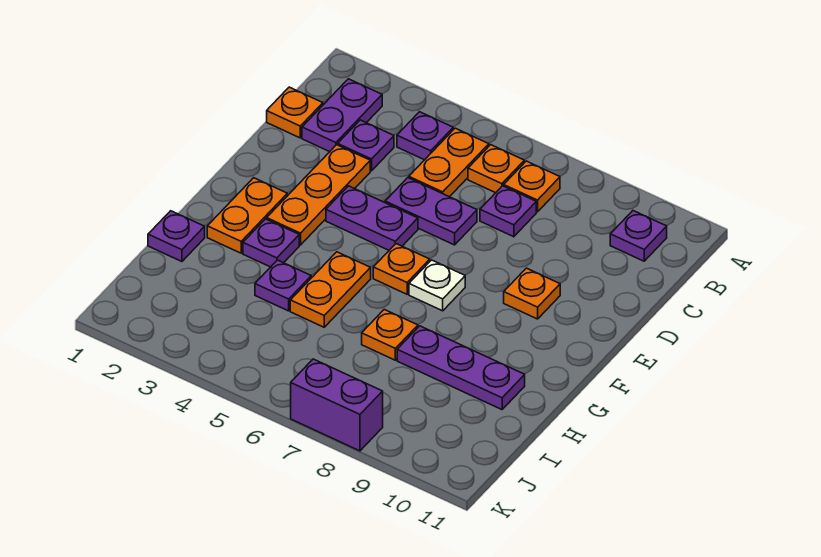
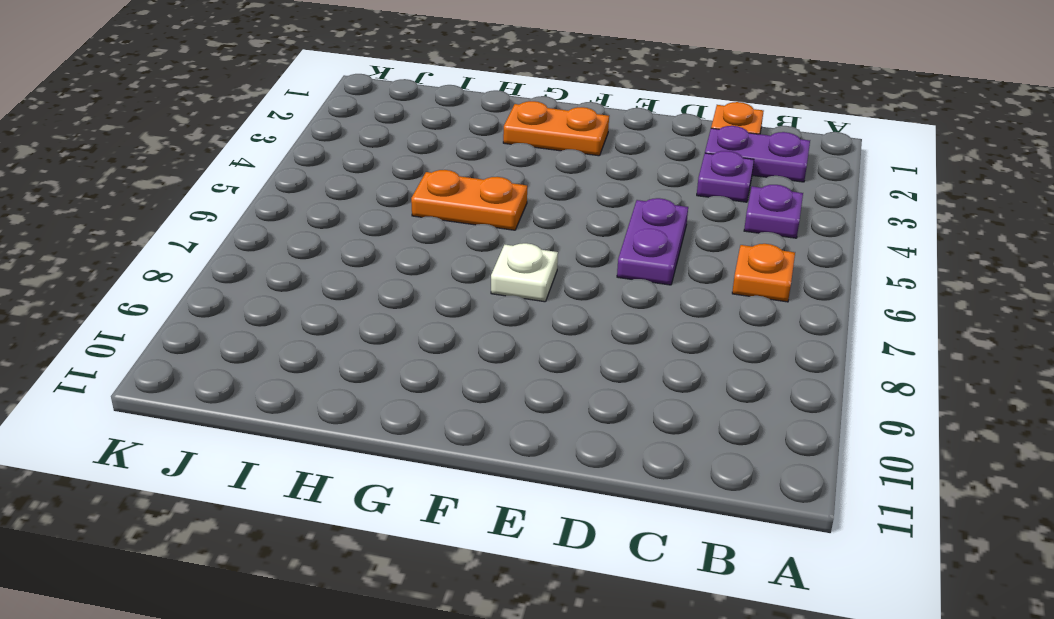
none -> orange plate B5:C5 level 1
none -> orange plate B7 level 1
none -> purple plate B10 level 1

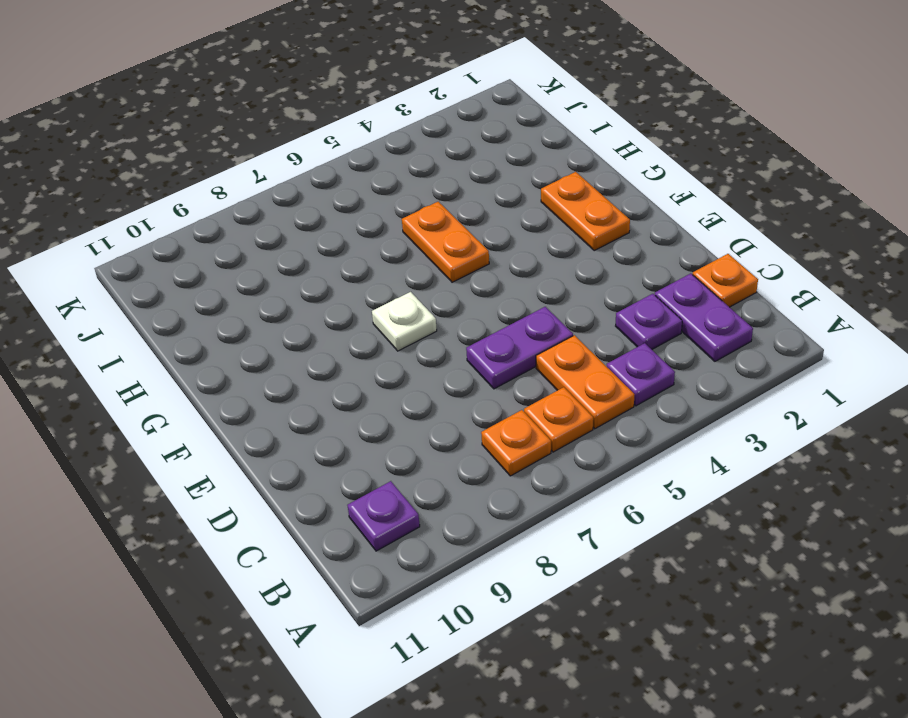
none -> purple plate C7 level 1
none -> orange plate D3:F3 level 1
none -> purple plate E4:E5 level 1

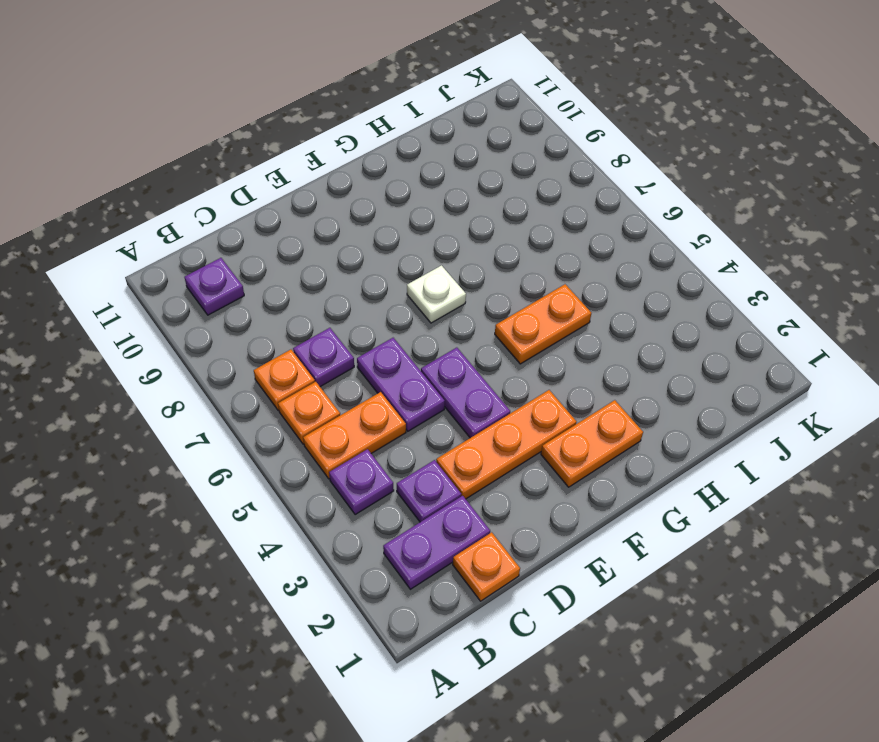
none -> orange plate E9 level 1
none -> orange plate F6 level 1
none -> purple plate G3 level 1

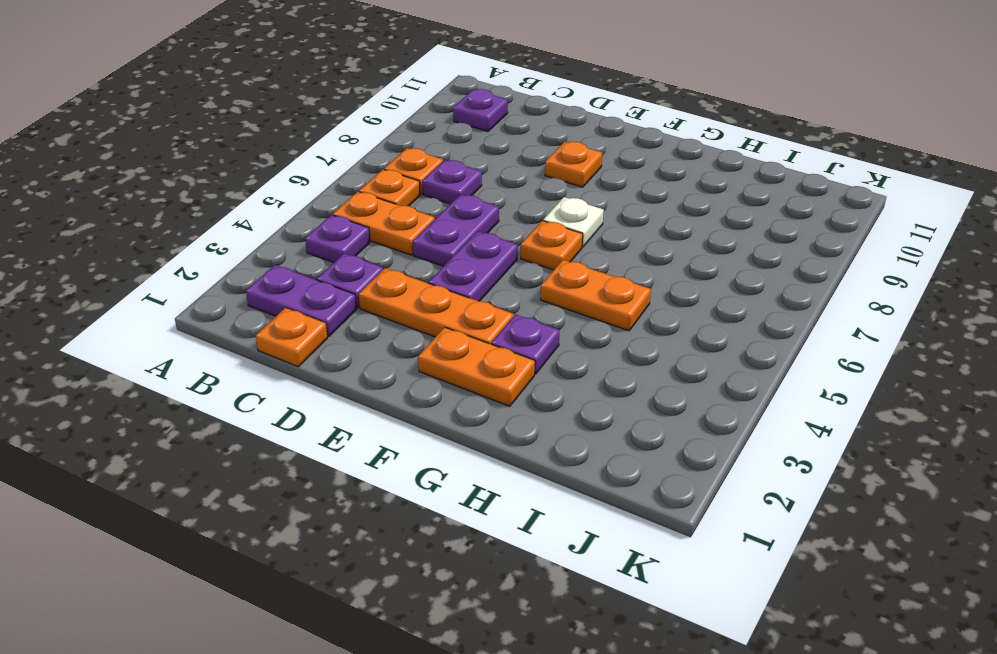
none -> purple plate H1 level 1
none -> purple plate H4 level 1
none -> orange plate H7 level 1

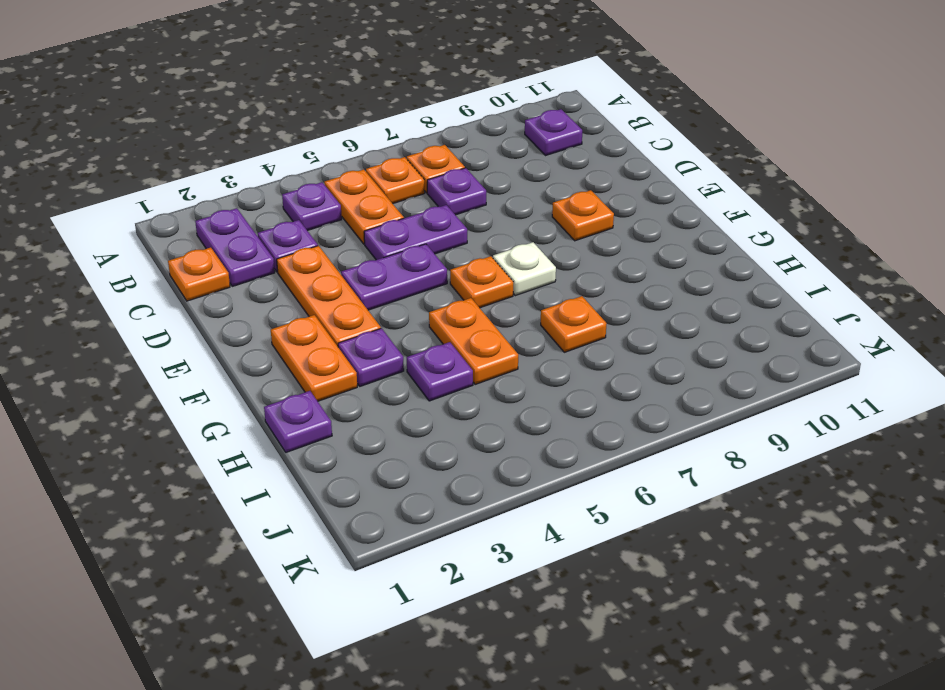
none -> purple plate H8:H10 level 1
none -> purple brick K7:K8 level 1

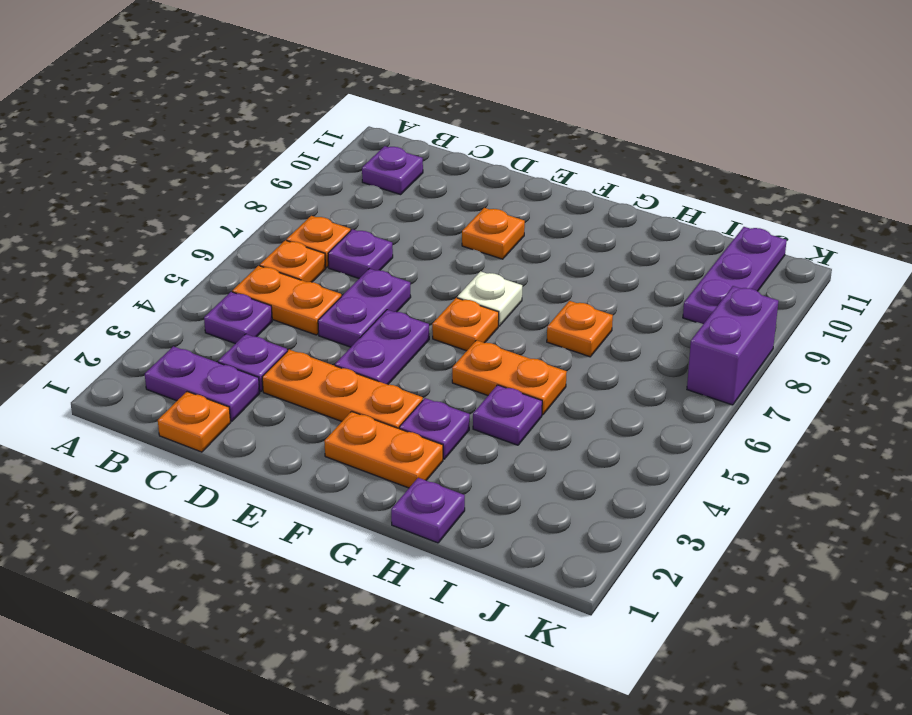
purple plate J9:J11 level 1 -> purple plate H8:H10 level 1

